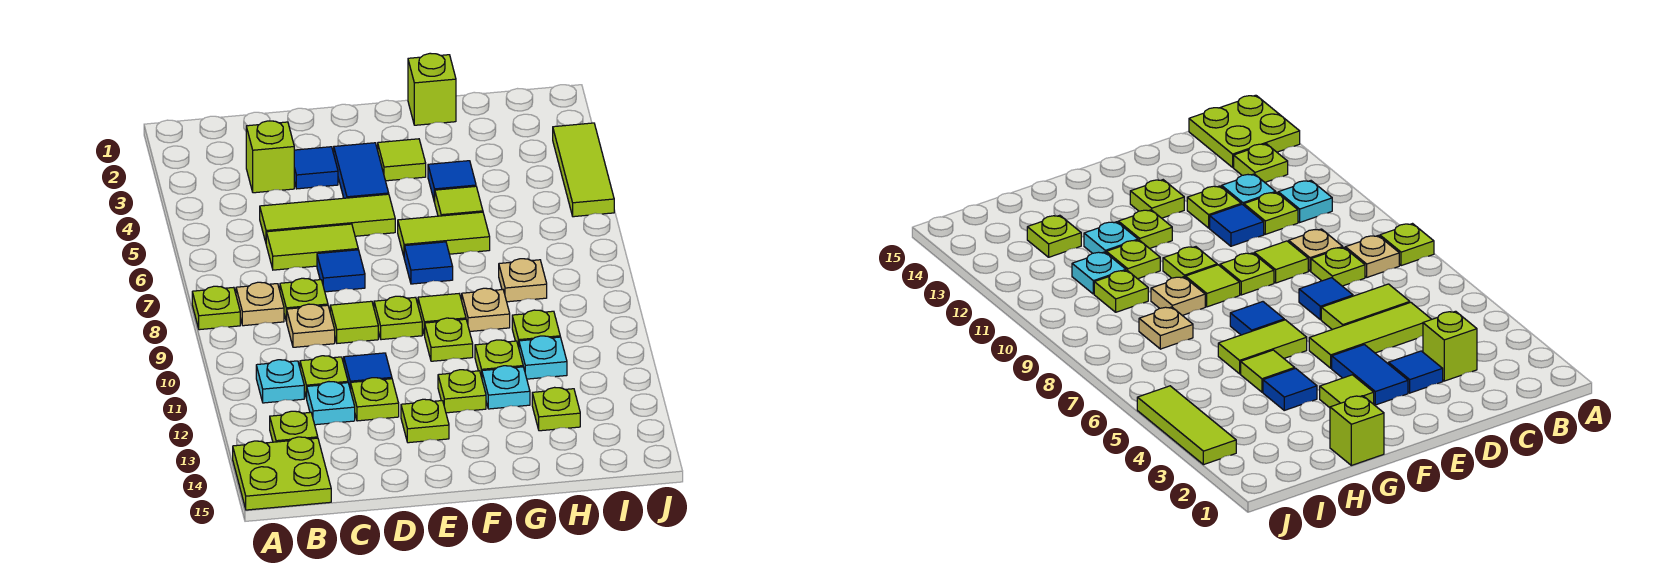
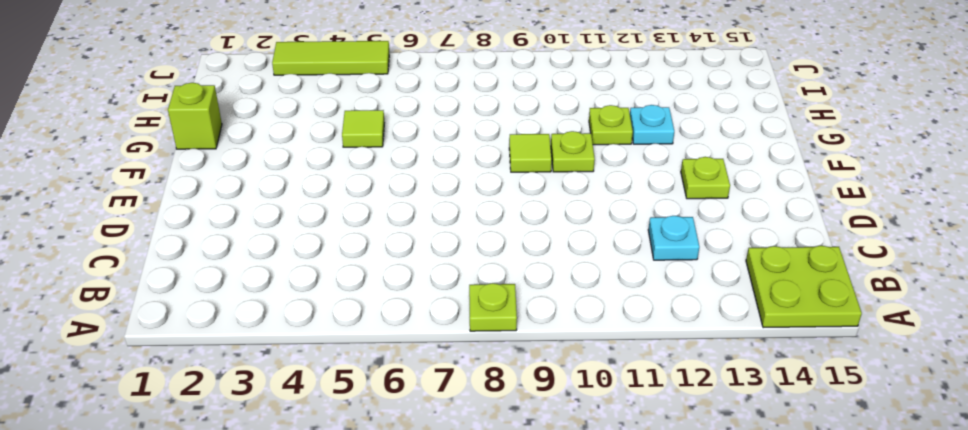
none -> tan plate B8 level 1
none -> cyan plate B11 level 1
none -> lime plate B13 level 1
none -> lime brick C3 level 1

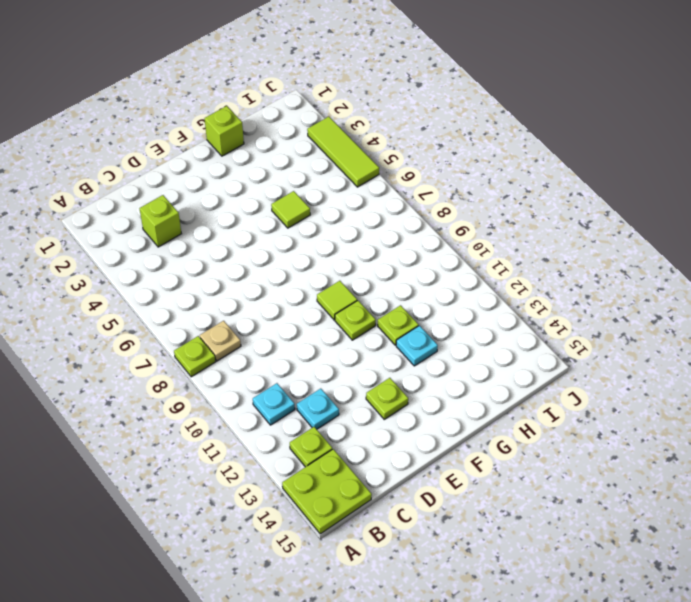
none -> lime tile C5:E5 level 1
none -> lime tile C6:D6 level 1
none -> lime plate C8 level 1
none -> tan plate C9 level 1

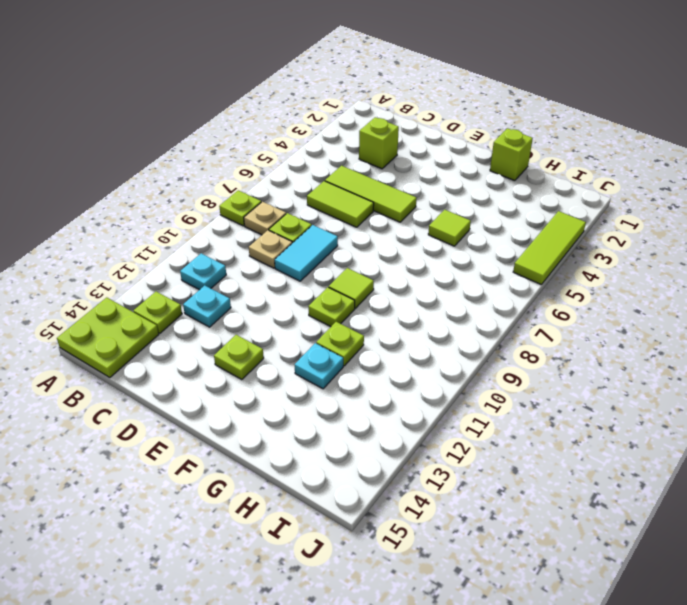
cyan tile D8:D9 level 1 -> lime tile D9 level 1
none -> lime plate C11 level 1
none -> blue tile D3 level 1
none -> blue tile D7 level 1
none -> blue tile D11 level 1

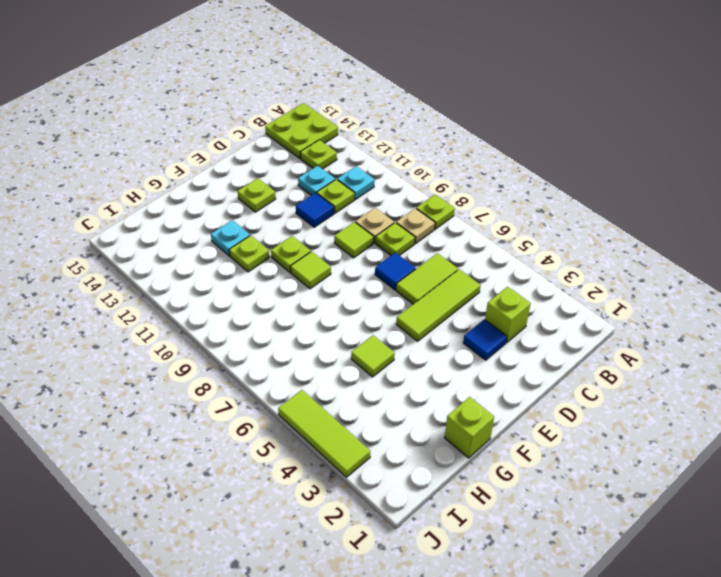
none -> lime plate D12 level 1
none -> blue tile E3:E4 level 1
none -> lime plate E9 level 1
none -> lime tile F3 level 1

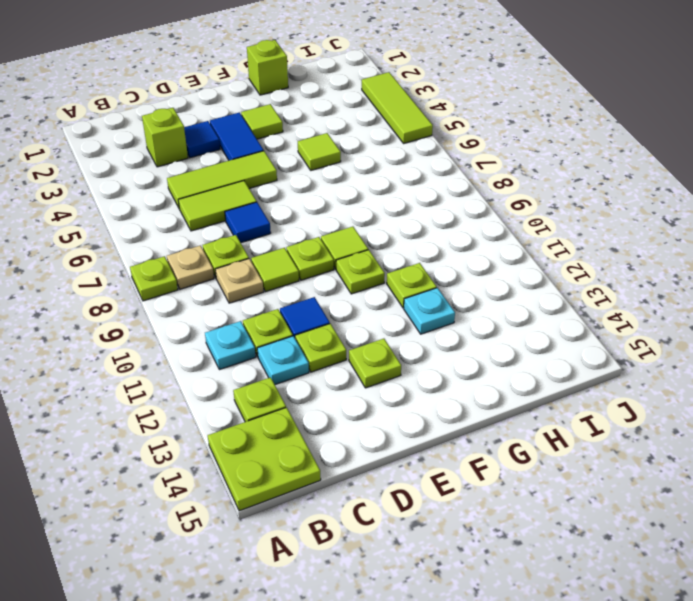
none -> lime tile F6:G6 level 1
none -> blue tile F7 level 1
none -> lime plate F12 level 1
none -> blue tile G4 level 1

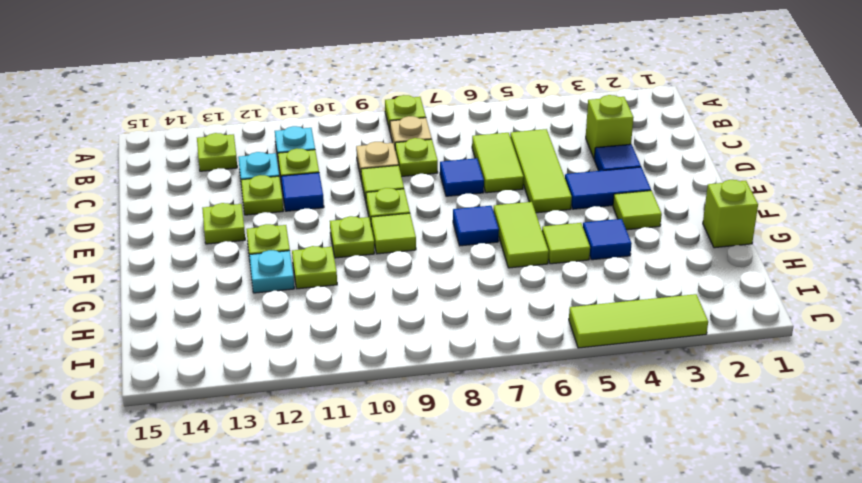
none -> lime plate A14:B15 level 1
none -> tan plate G9 level 1
none -> tan plate H8 level 1
none -> lime plate H10 level 1

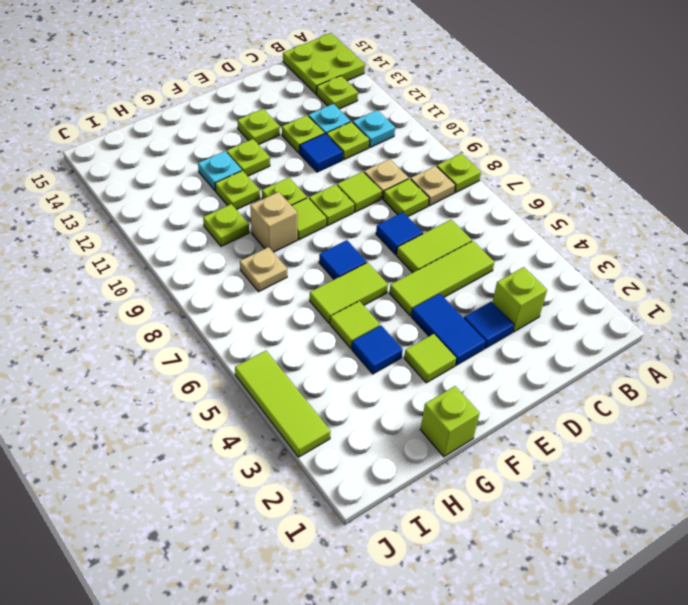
tan brick G9 level 1 -> tan plate G9 level 1
none -> cyan plate H11 level 1
none -> lime plate H13 level 1

